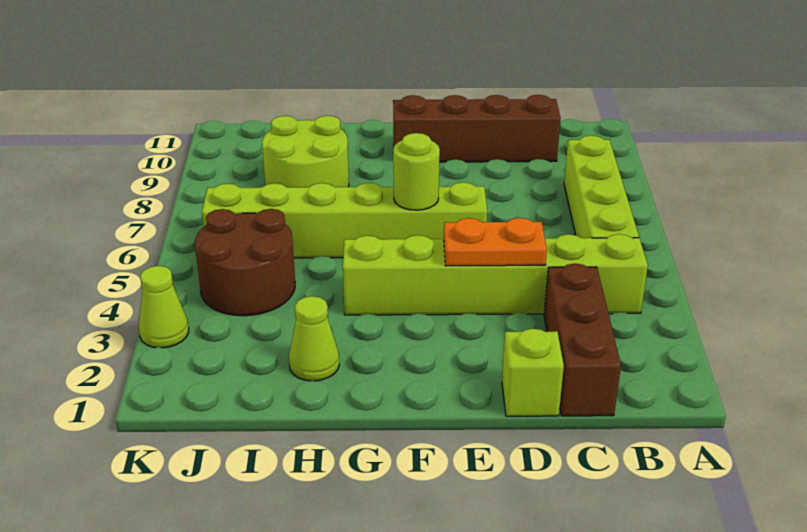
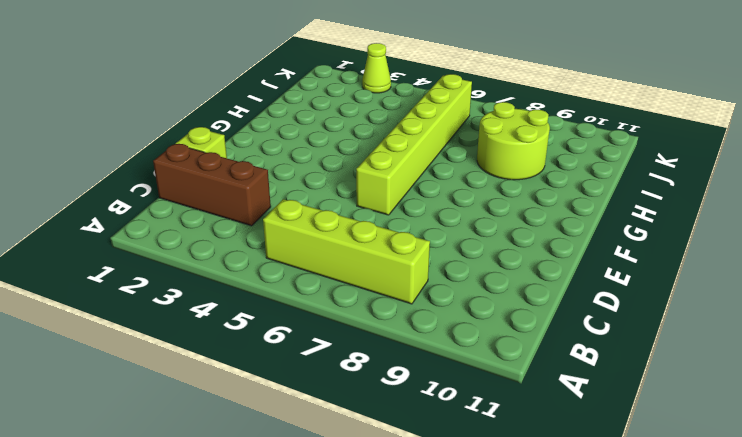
none -> lime brick B4:G4 level 1
none -> brown brick C10:F10 level 1
none -> lime cone H2 level 1

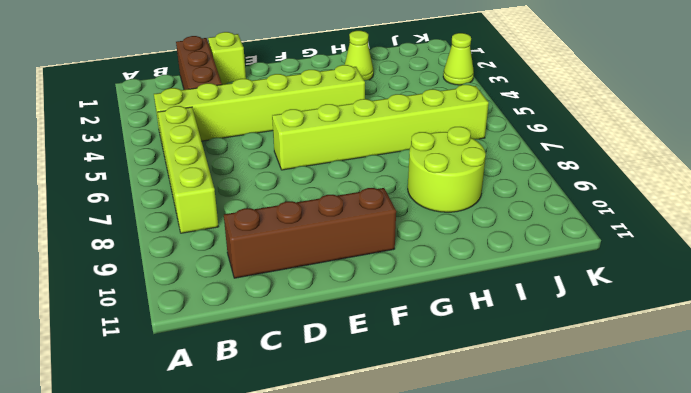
none -> brown round brick I4:J5 level 1
none -> orange plate D4:E4 level 2
none -> lime round brick F6 level 2

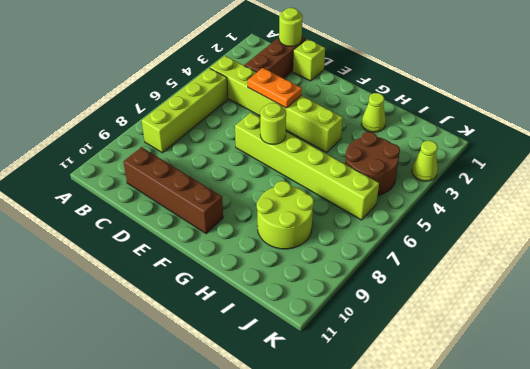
lime round brick C1 level 2 -> none

